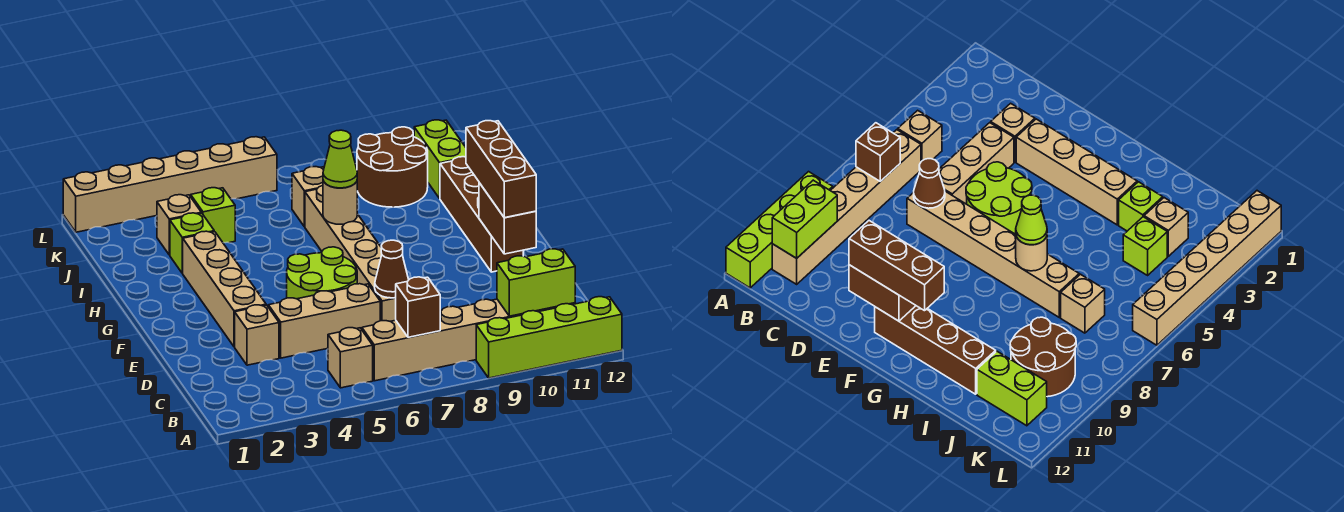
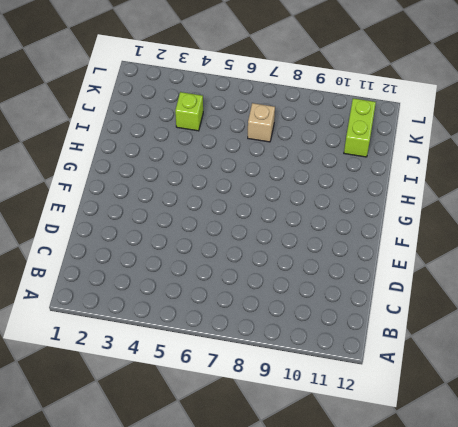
none -> lime brick A9:A12 level 1
none -> tan brick B5 level 1
none -> tan brick B6:B11 level 1

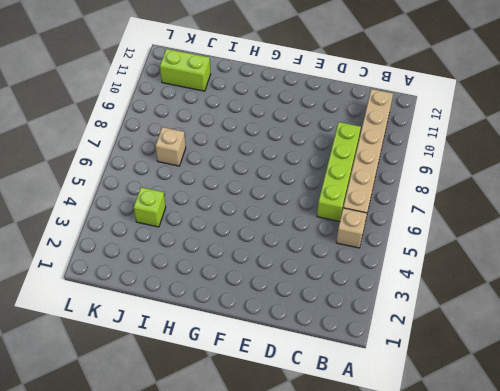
lime brick C6:C9 level 1 -> lime brick A9:A12 level 1
none -> tan brick D3 level 1
none -> tan brick D4:D6 level 1
none -> tan brick D7:I7 level 1

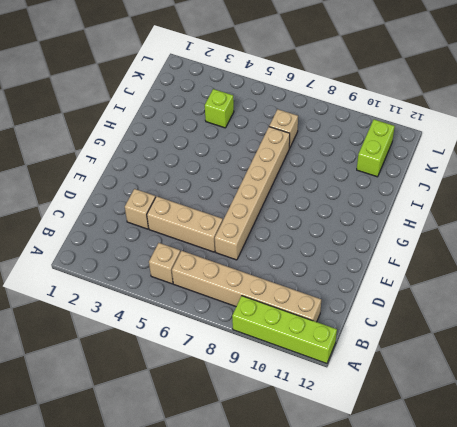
none -> tan brick E3:H3 level 1
none -> lime round brick E5:F6 level 1
none -> brown brick F11:I11 level 1

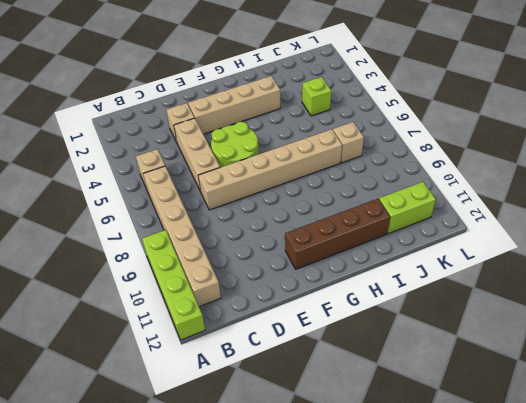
none -> lime brick I3 level 1
none -> tan brick J3 level 1
none -> brown round brick J9:K10 level 1

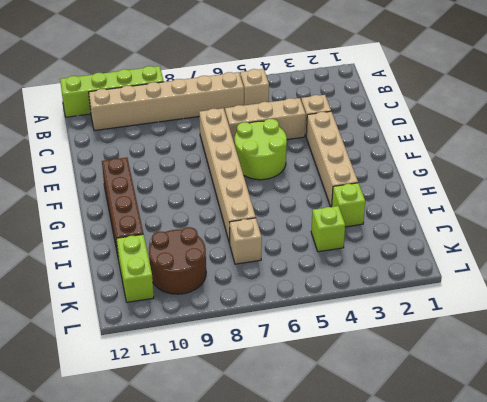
none -> tan brick J3 level 1
none -> tan brick L1:L6 level 1
none -> brown brick B7 level 2

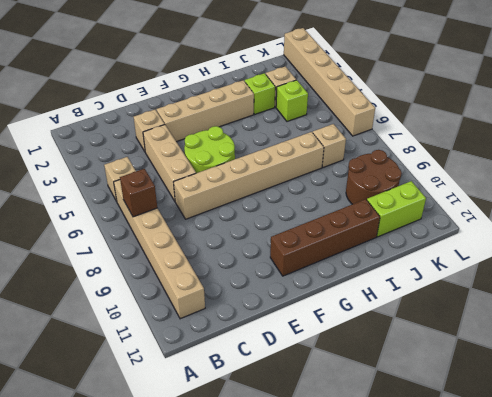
none -> lime brick A9:A12 level 1
none -> lime brick B10:B11 level 2
none -> brown cone D7 level 2

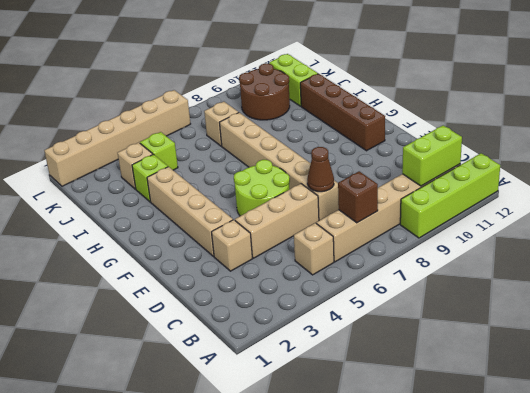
none -> brown brick E11:F11 level 2
none -> tan round brick H7 level 2
none -> brown brick E11:G11 level 3

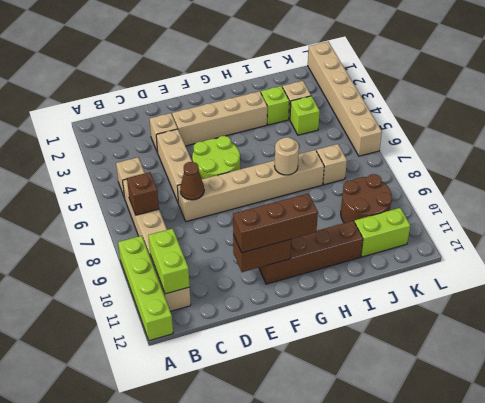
none -> lime cone H7 level 3

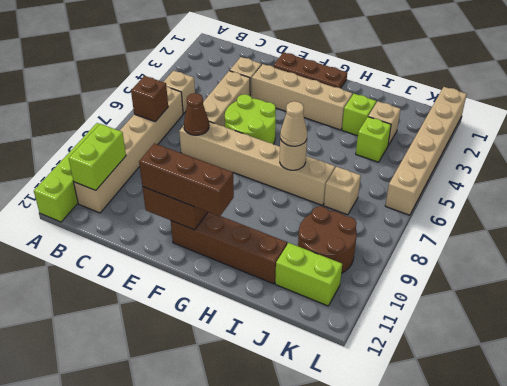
brown plate E1:G1 level 1 -> none
tan cone H7 level 3 -> lime cone H7 level 3

